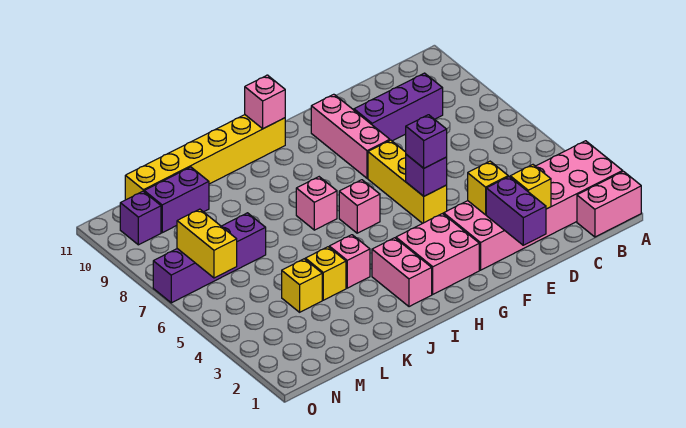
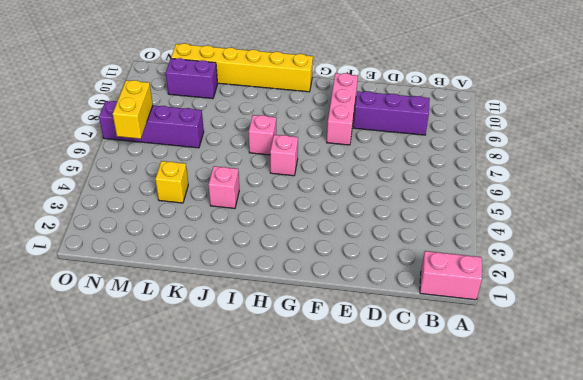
none -> pink brick A2:F3 level 1
none -> yellow brick F5:F7 level 1
none -> pink brick G2:H3 level 1

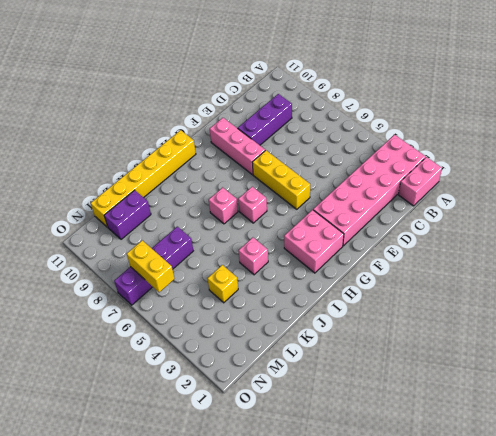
none -> pink brick I2:I3 level 1
none -> yellow brick K4 level 1
none -> purple brick N10 level 1

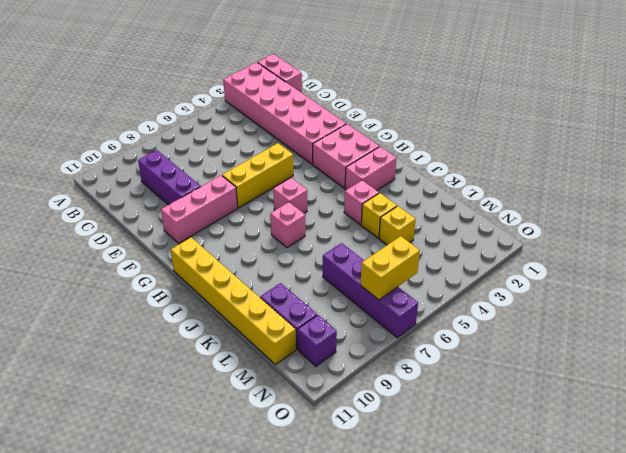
none -> yellow brick D2 level 2
none -> purple brick E1:E2 level 2
none -> yellow brick E3 level 2

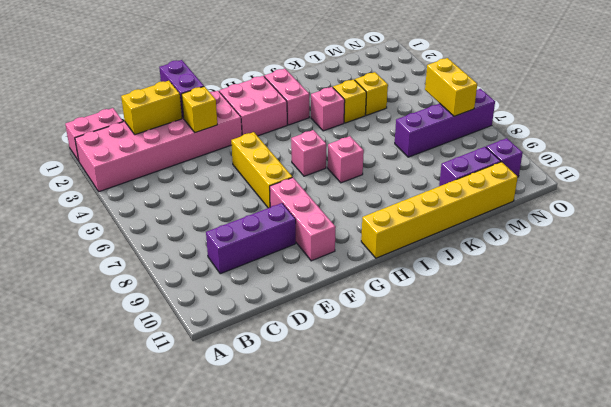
yellow brick C2:D2 level 2 -> yellow brick D2 level 2
none -> purple brick F5 level 2
none -> pink brick H11 level 2
none -> purple brick F5 level 3

